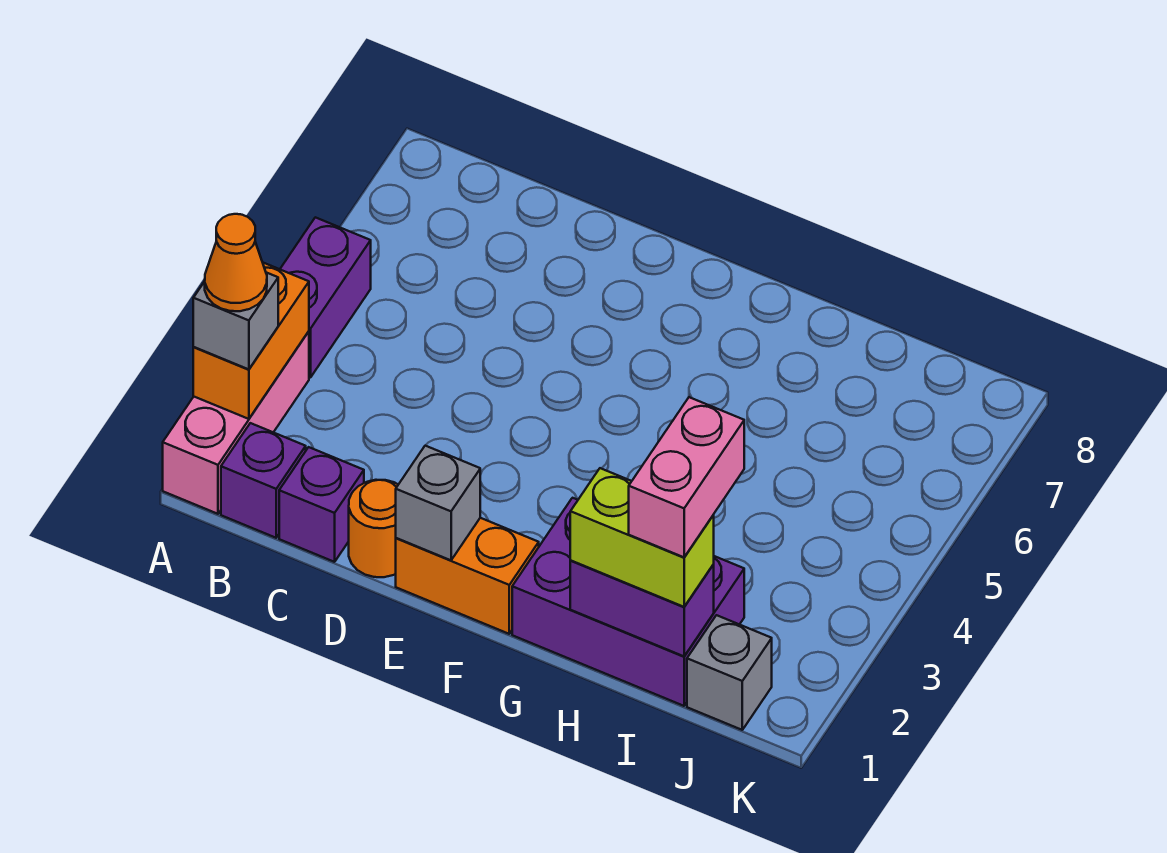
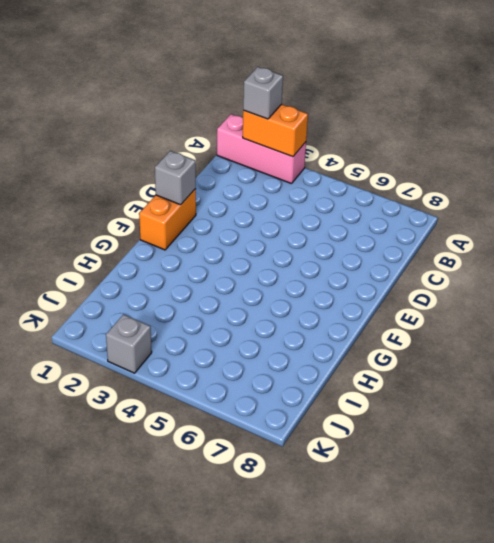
grey brick K3 level 1 -> grey brick J1 level 1
none -> purple brick A4:A5 level 1
none -> purple brick B1 level 1
none -> purple brick C1 level 1

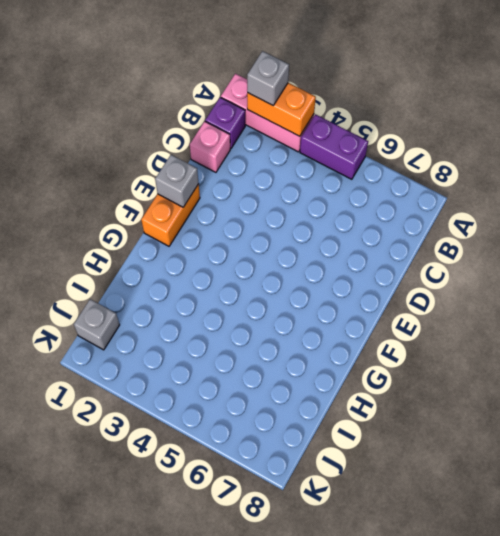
pink brick C1 level 1 -> purple brick C1 level 1
none -> orange round brick D1 level 1
none -> purple brick G1:I2 level 1
none -> purple brick H1:I1 level 2

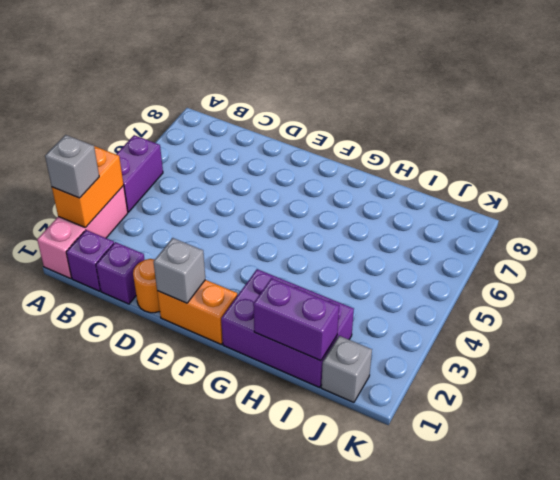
none -> lime brick H1:I1 level 3
none -> orange cone A2 level 4
none -> pink brick I1:I2 level 4

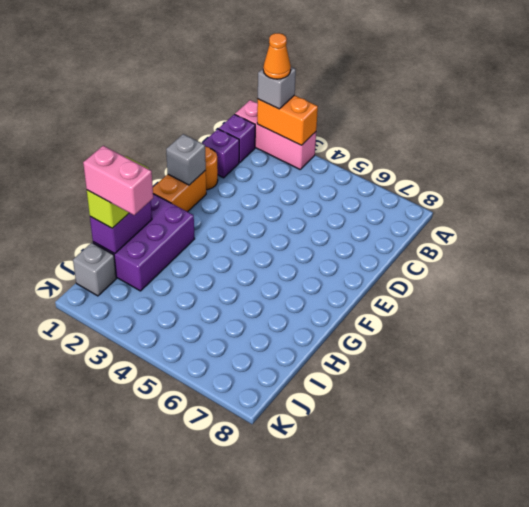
none -> purple brick A4:A5 level 1

